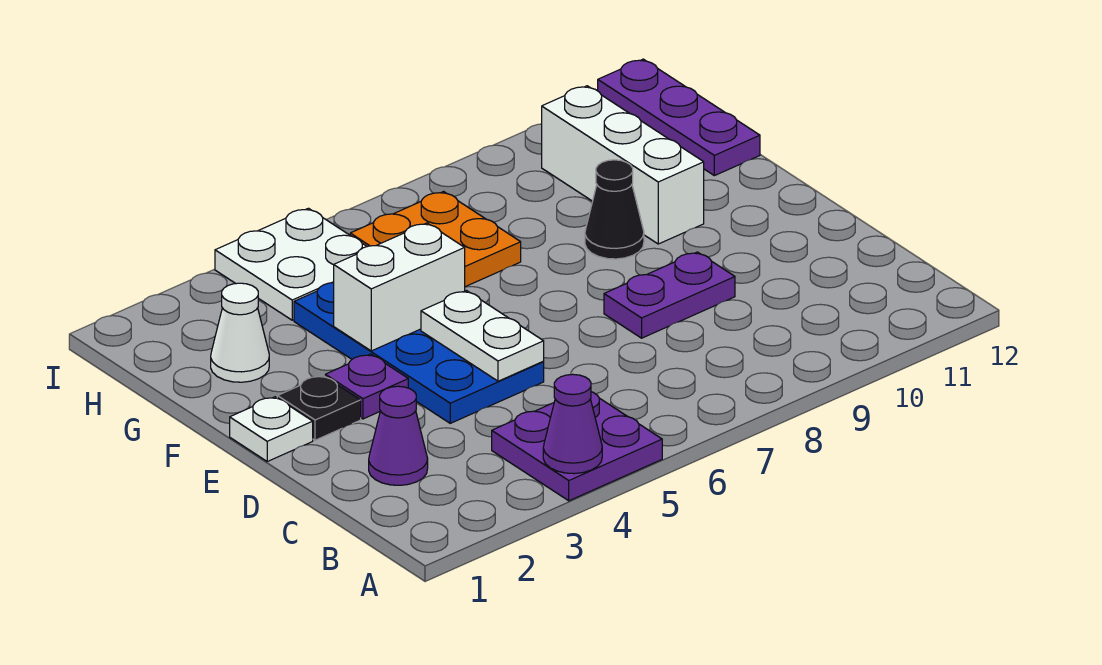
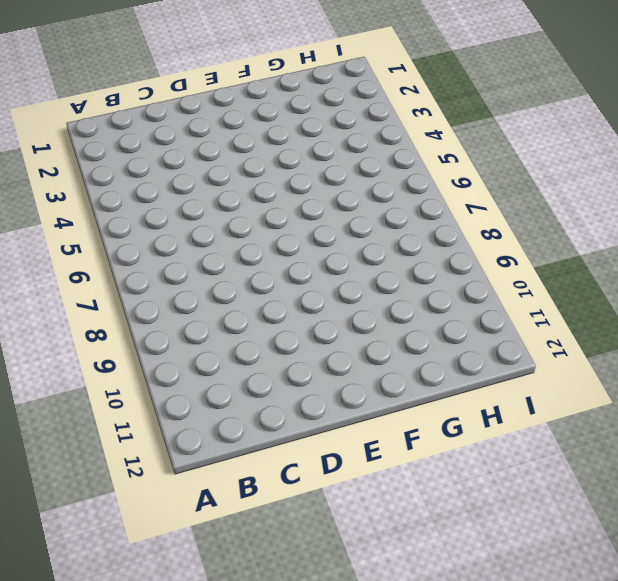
none -> purple plate A4:B5 level 1
none -> purple cone C2 level 1
none -> blue plate D4:G5 level 1

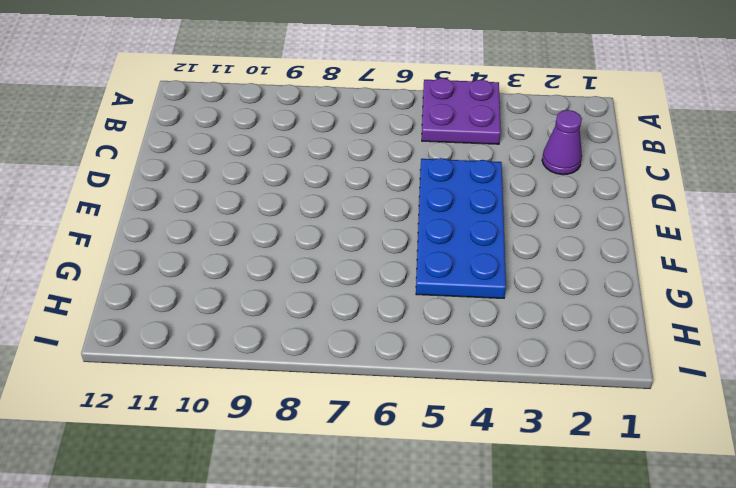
none -> purple plate D8:D9 level 1
none -> white plate E1 level 1
none -> black plate E2 level 1

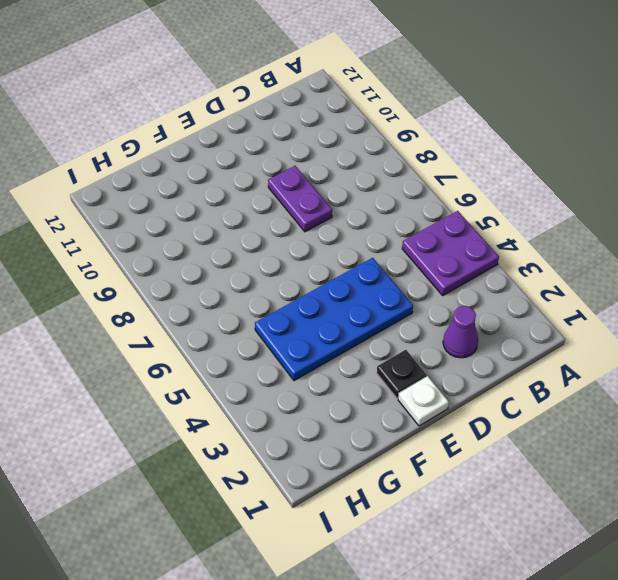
none -> purple plate E3 level 1
none -> black cone F9 level 1
none -> white brick F10:H10 level 1

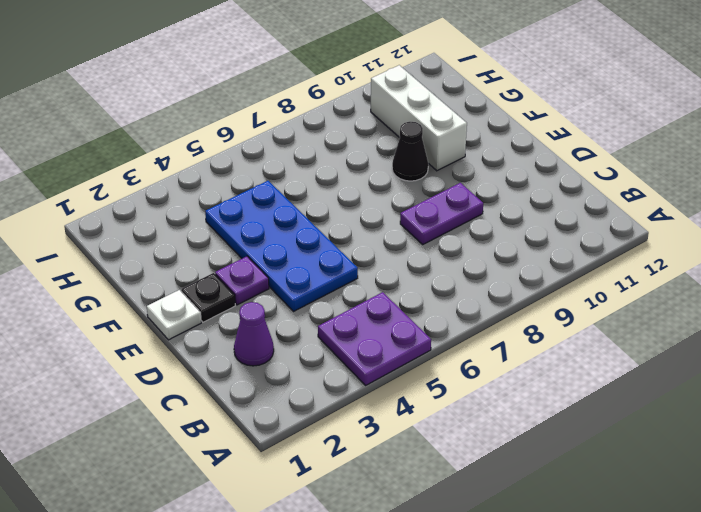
none -> white cone G2 level 1
none -> orange plate G6:H7 level 1
none -> purple plate G12:I12 level 1

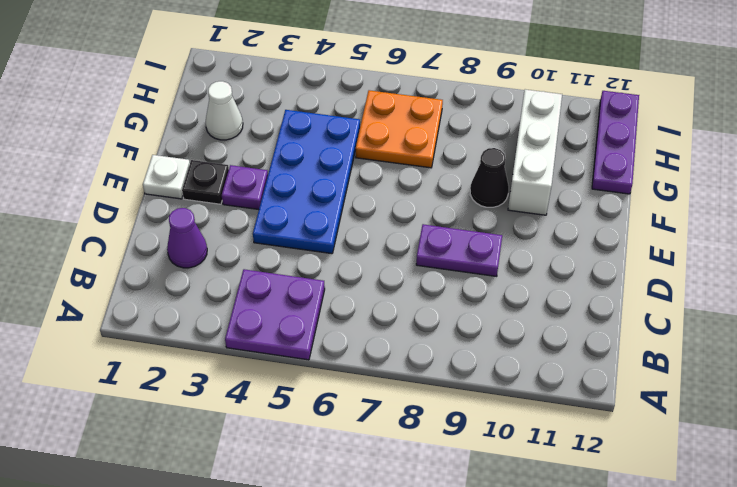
none -> white plate H4:I5 level 1
none -> purple cone A4 level 2
none -> white plate D5:E5 level 2

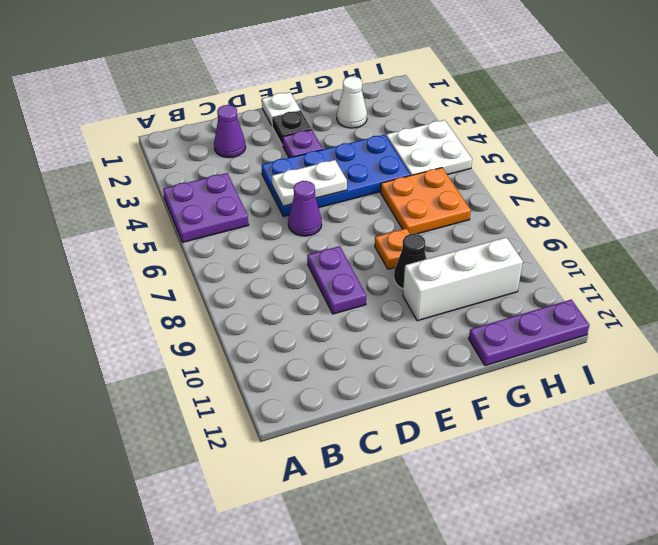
purple cone D6 level 1 -> purple cone A4 level 2
orange plate F8 level 1 -> none
none -> white brick F4:F5 level 2

